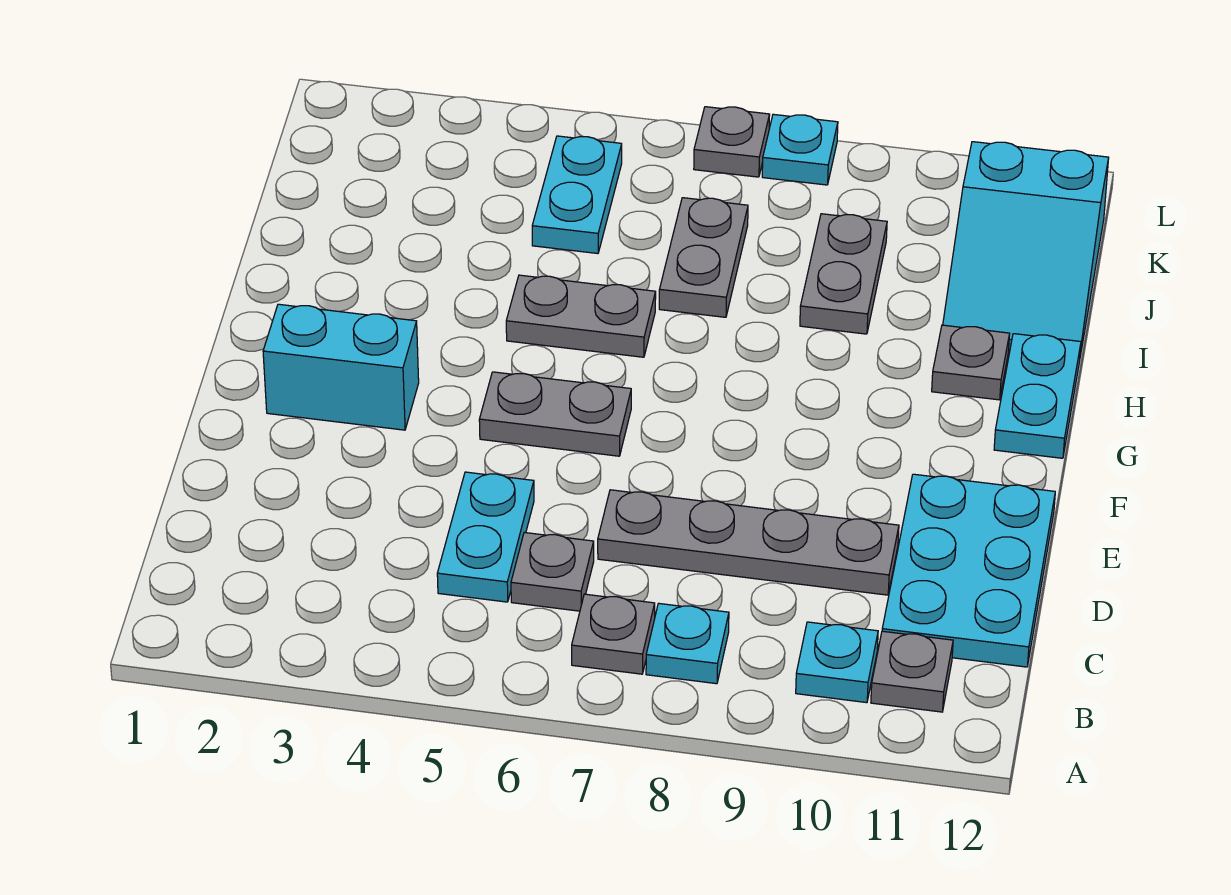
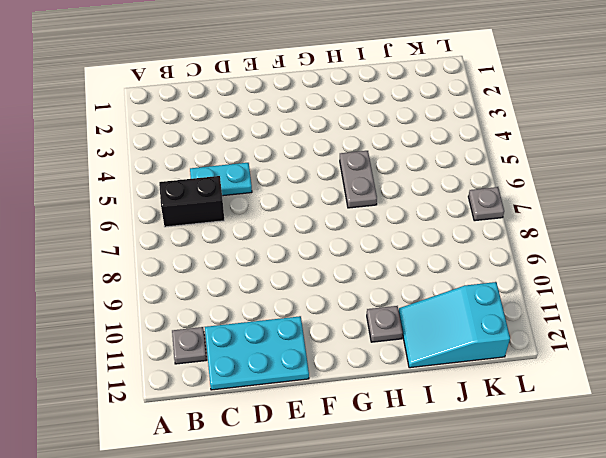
black brick B6:C6 level 1 -> grey plate C6 level 1
none -> grey plate B7 level 1
none -> cyan plate B8 level 1
none -> cyan plate B10 level 1

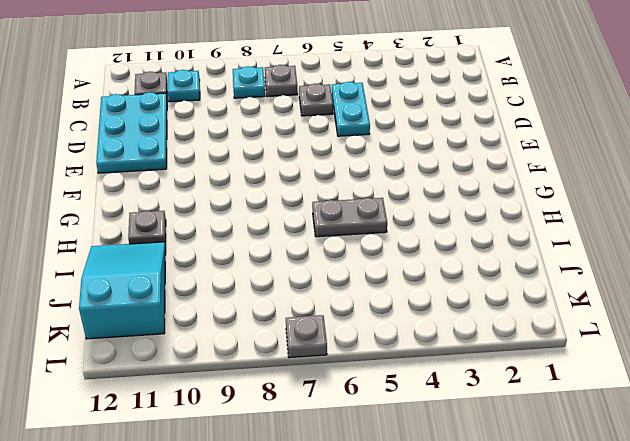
none -> grey plate D7:D10 level 1
none -> cyan brick F2:F3 level 1
none -> grey plate F5:F6 level 1

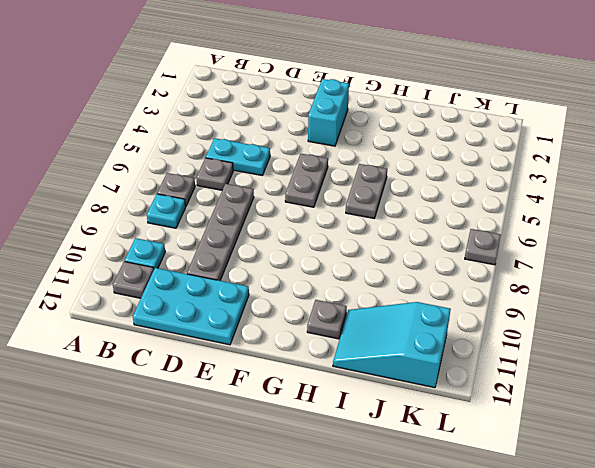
none -> cyan plate G12:H12 level 1
none -> grey plate I7:J7 level 1
none -> grey plate I9:J9 level 1

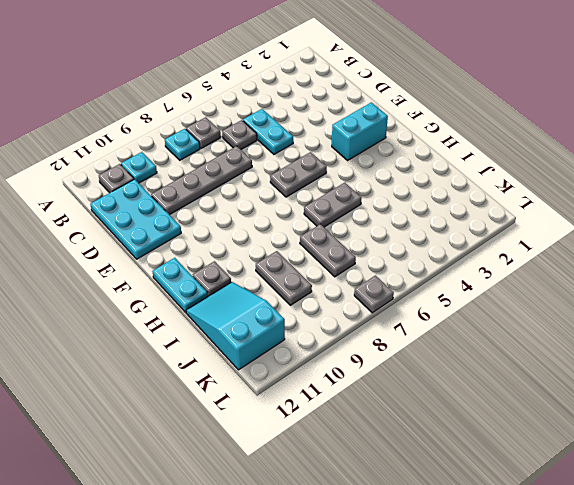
none -> cyan plate J5:K5 level 1
none -> cyan plate L8 level 1

